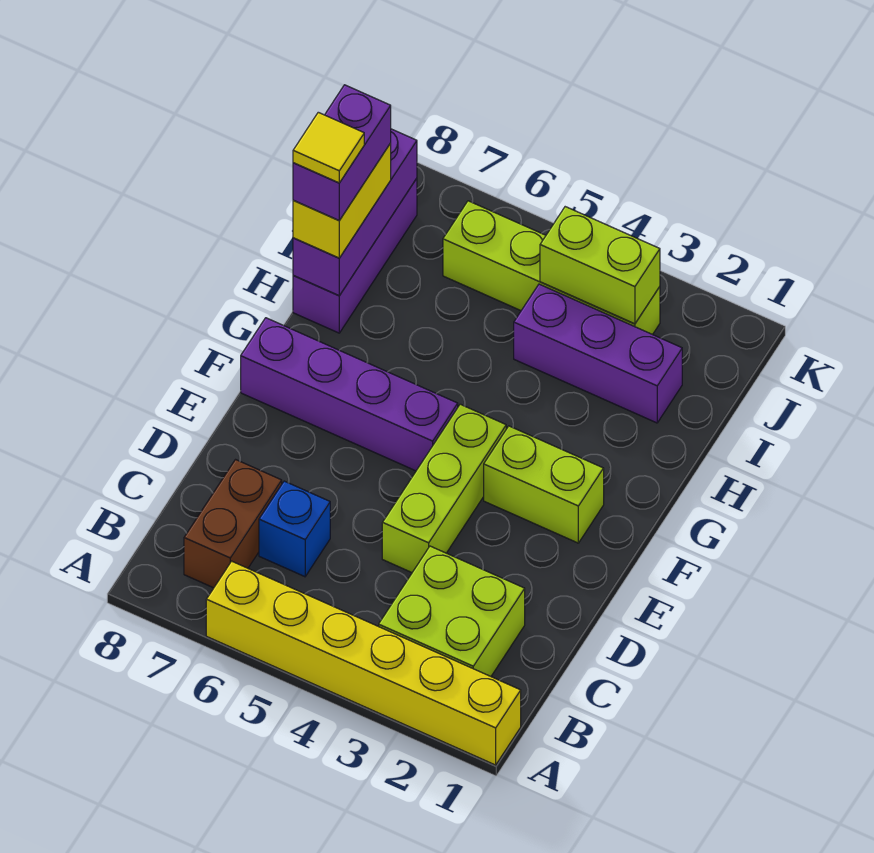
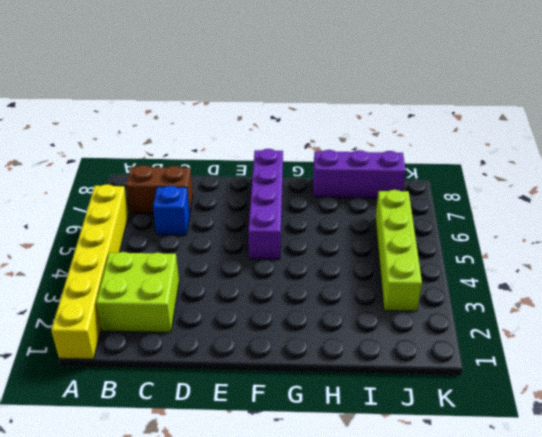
none -> lime brick D4:F4 level 1
none -> lime brick F2:F3 level 1
none -> purple brick I2:I4 level 1

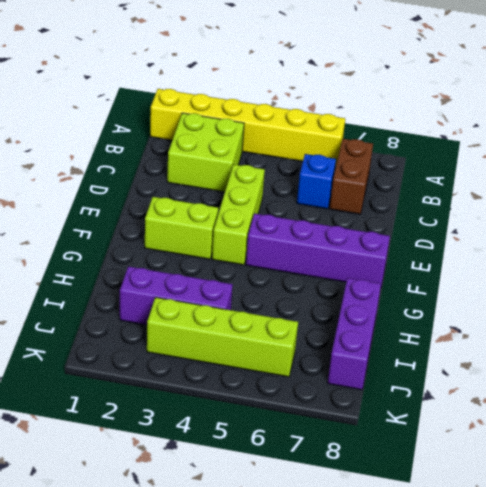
none -> purple brick H8:J8 level 2
none -> lime brick J3:J4 level 2
none -> yellow brick H8:I8 level 3

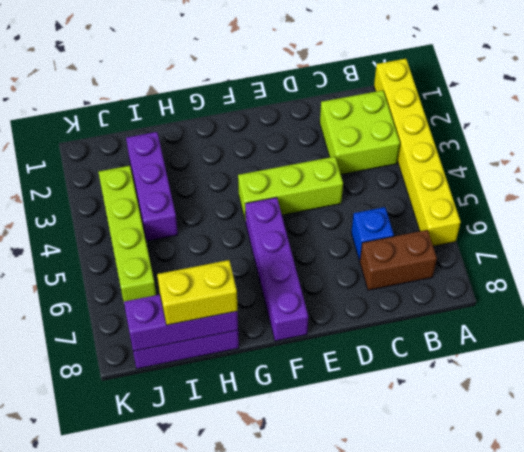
none -> lime brick F2:F3 level 1
none -> lime brick J3:J4 level 2
none -> purple brick H8:I8 level 4

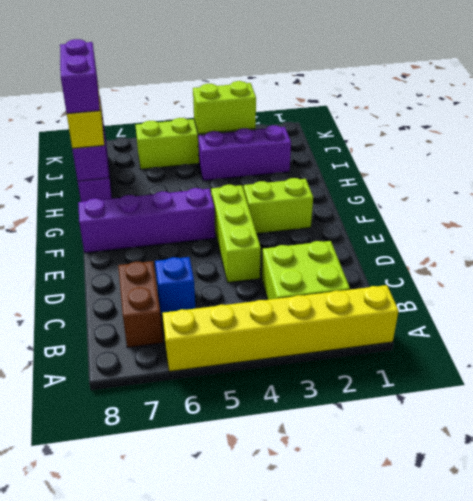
none -> yellow tile H8 level 5

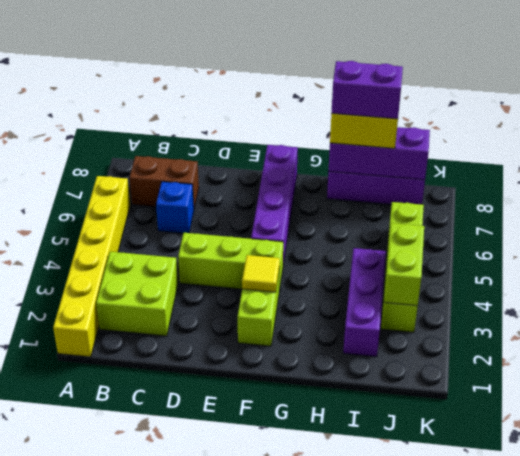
yellow tile F3 level 2 -> yellow tile H8 level 5

